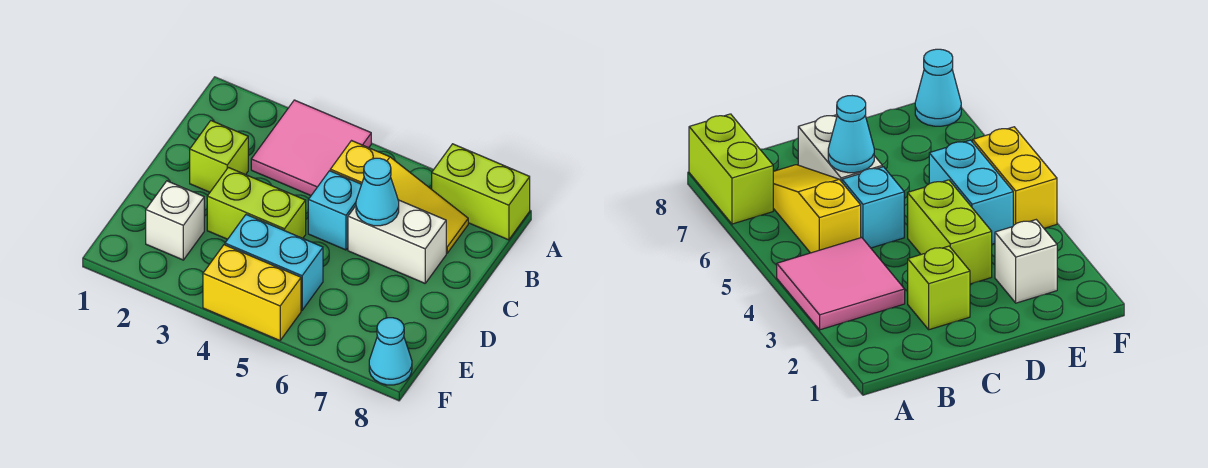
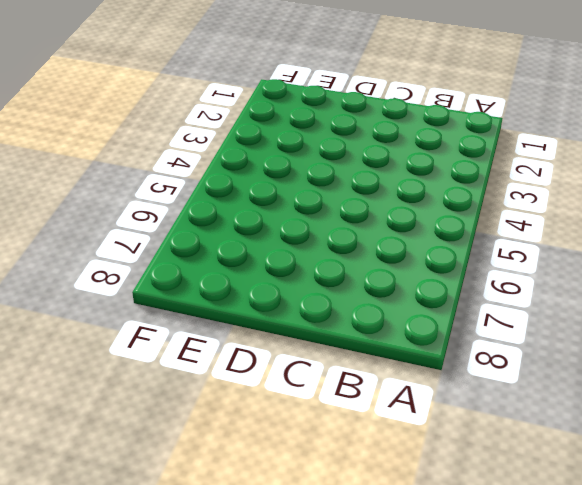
none -> pink tile A3:B4 level 1
none -> lime brick A7:A8 level 1
none -> yellow slope B5:B7 level 1 top 5

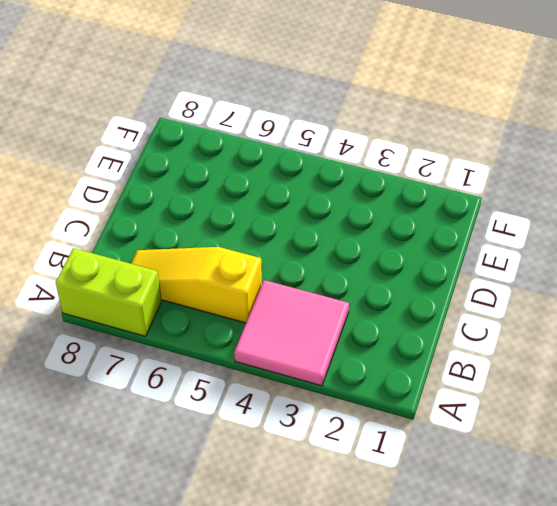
none -> lime brick C2 level 1
none -> cyan brick C5 level 1
none -> white brick C6:C7 level 1

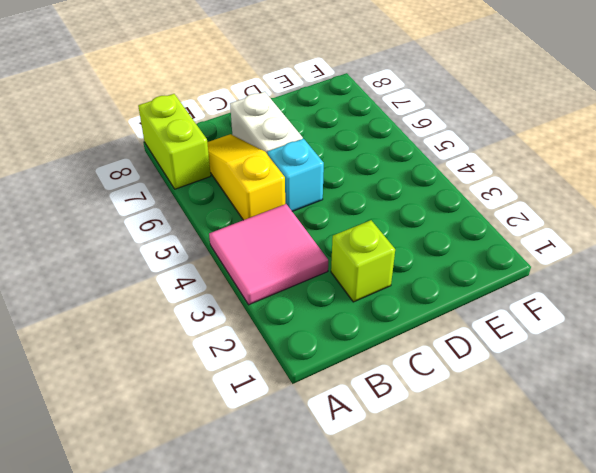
none -> lime brick D3:D4 level 1
none -> white brick E2 level 1
none -> cyan brick E4:E5 level 1

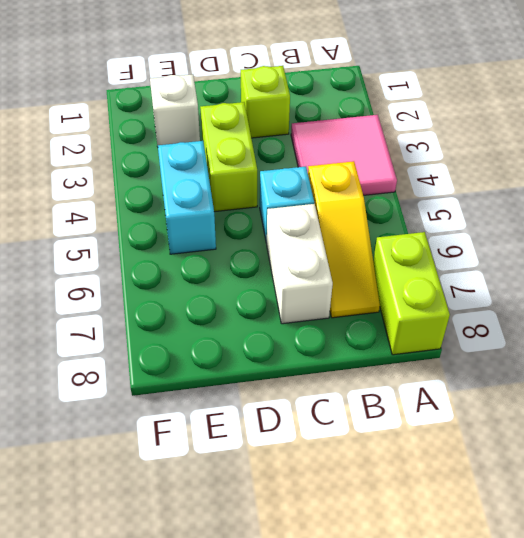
none -> yellow brick F4:F5 level 1
none -> cyan cone F8 level 1
none -> cyan cone C6 level 2

